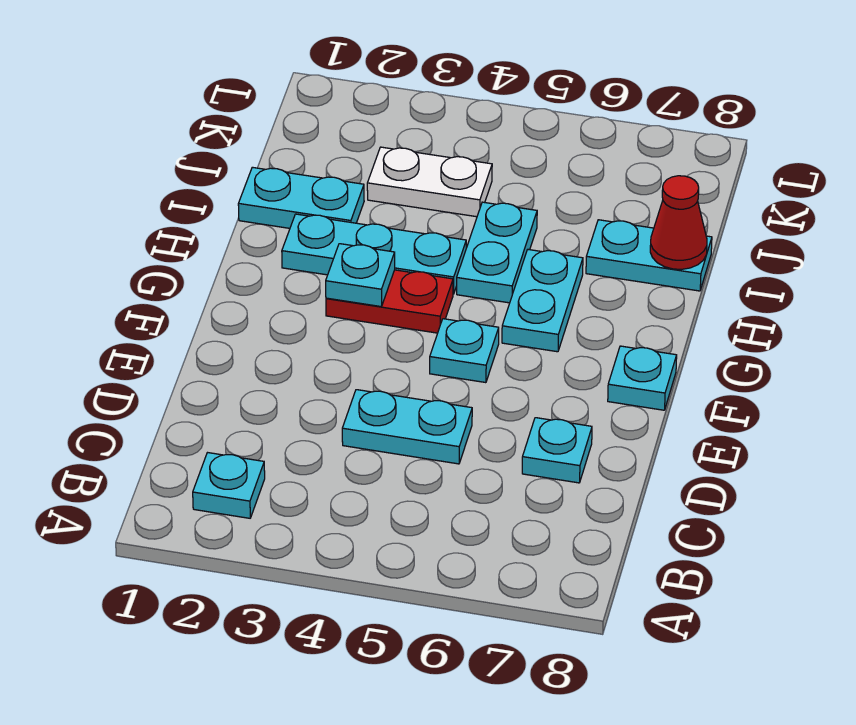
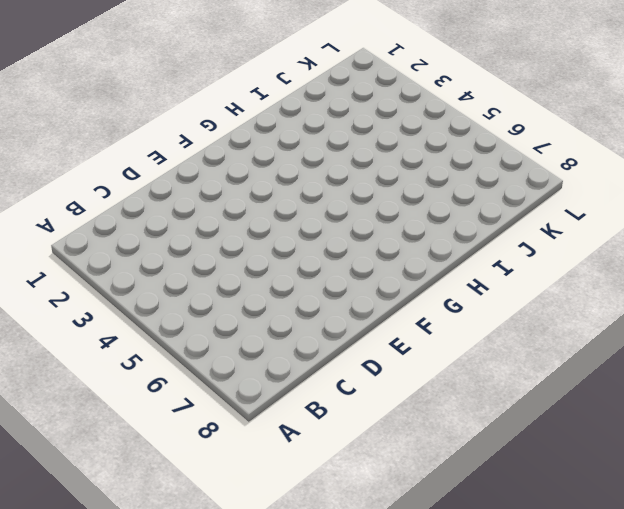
none -> cyan plate B2 level 1
none -> cyan plate D4:D5 level 1
none -> cyan plate D7 level 1

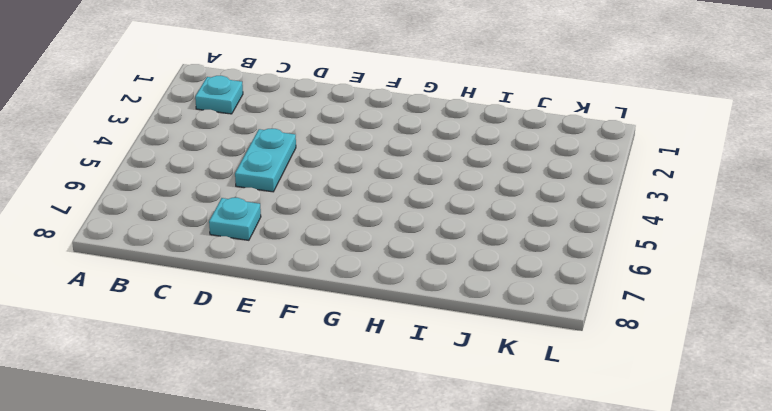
none -> cyan plate F5 level 1
none -> cyan plate F8 level 1
none -> red plate G3:G4 level 1

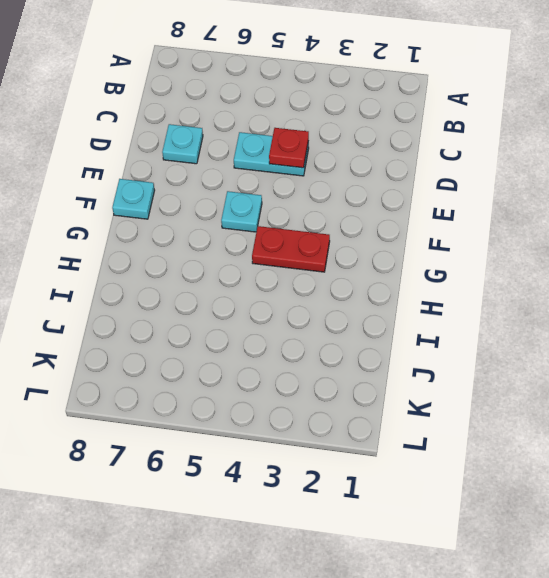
red plate D4 level 2 -> none
none -> cyan plate B2 level 1
none -> cyan plate G6:H6 level 1
none -> cyan plate H2:H4 level 1

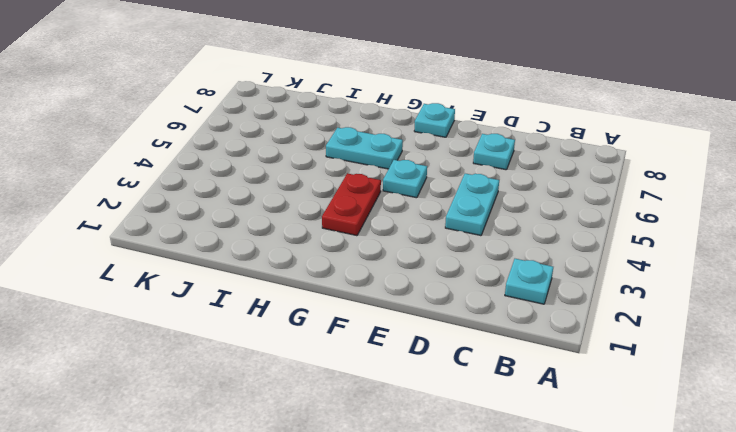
none -> cyan plate H2:H4 level 1
none -> cyan plate H5:I5 level 1
none -> cyan plate I1:I2 level 1

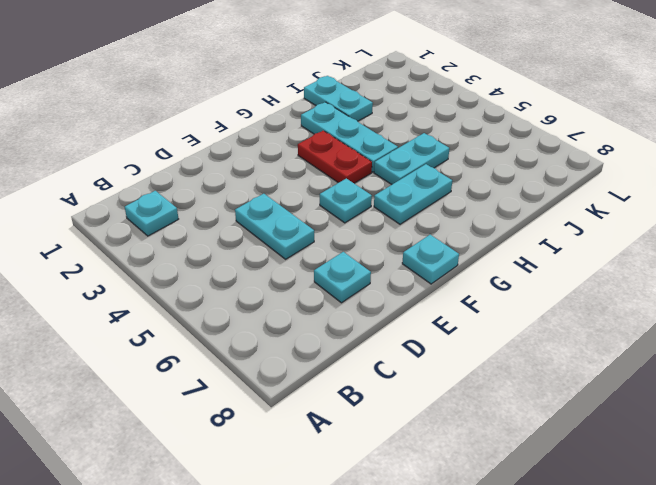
none -> cyan plate I7:I8 level 1
none -> white plate J3:J4 level 1
none -> cyan plate G3 level 2

